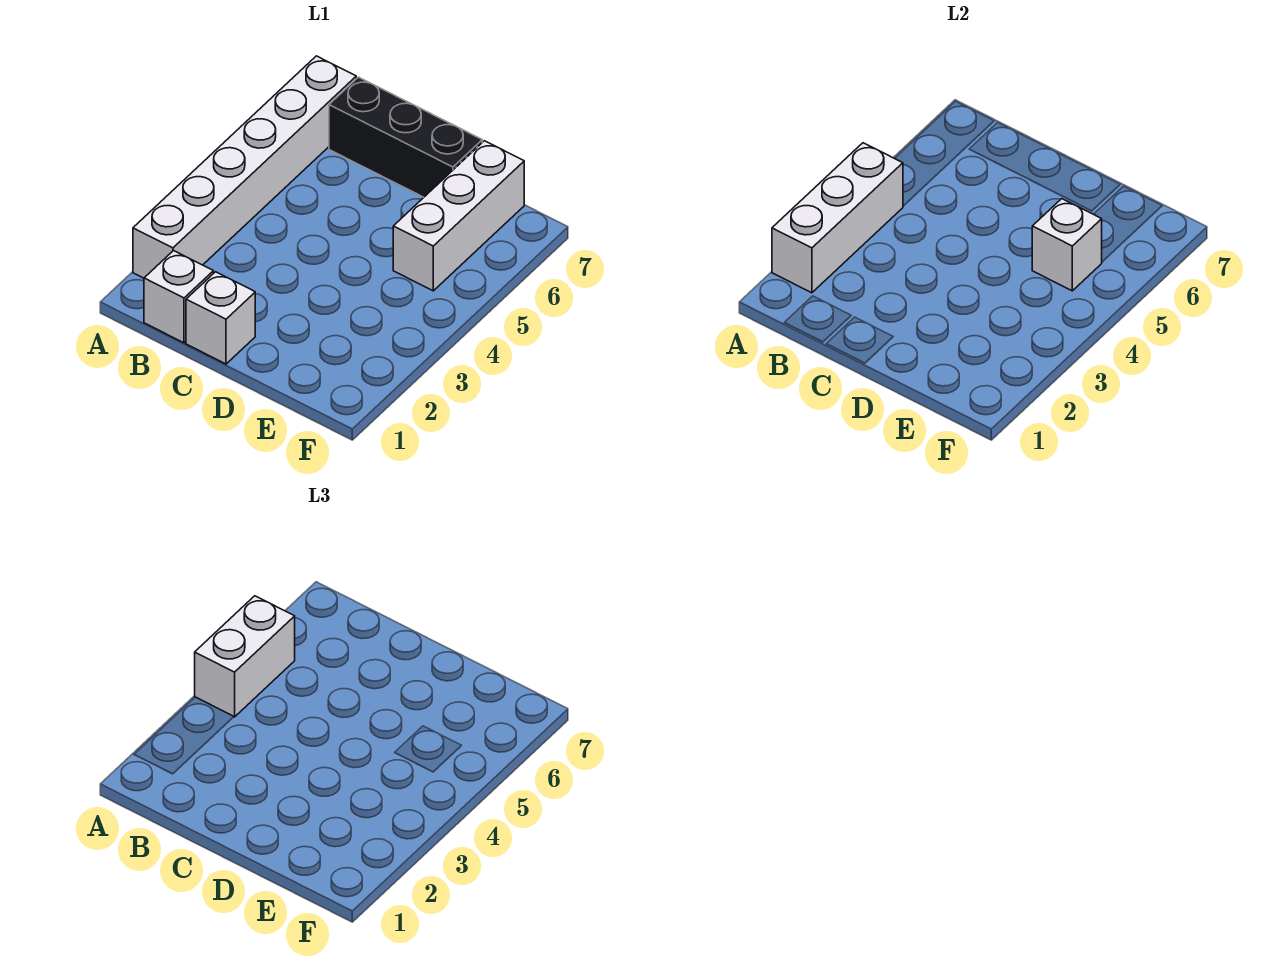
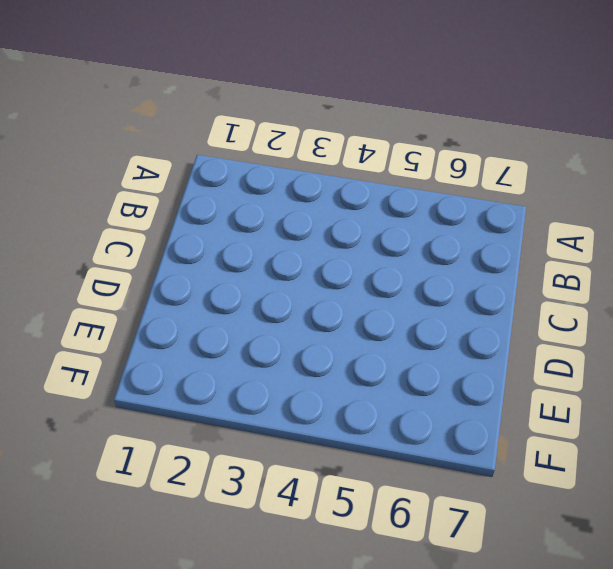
none -> white brick A2:A7 level 1
none -> white brick B1 level 1

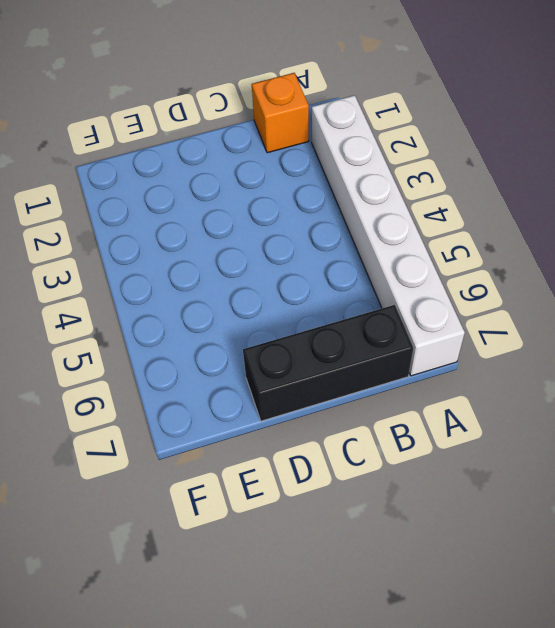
orange brick B1 level 1 -> white brick B1 level 1
none -> white brick C1 level 1
none -> white brick E5:E7 level 1

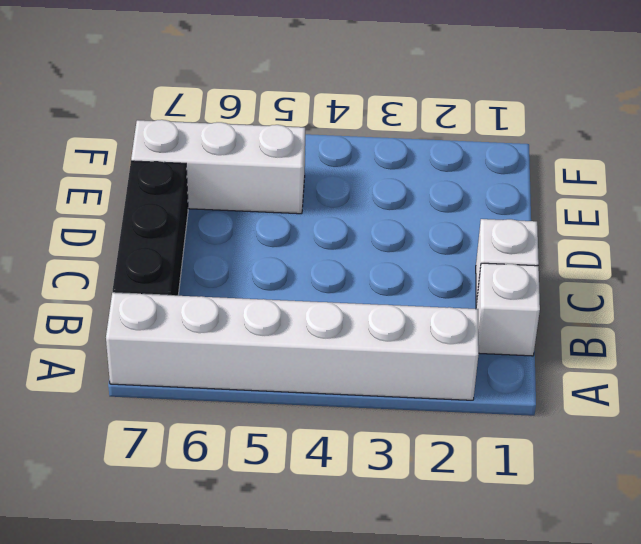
none -> white brick A2:A4 level 2
none -> white brick E5 level 2

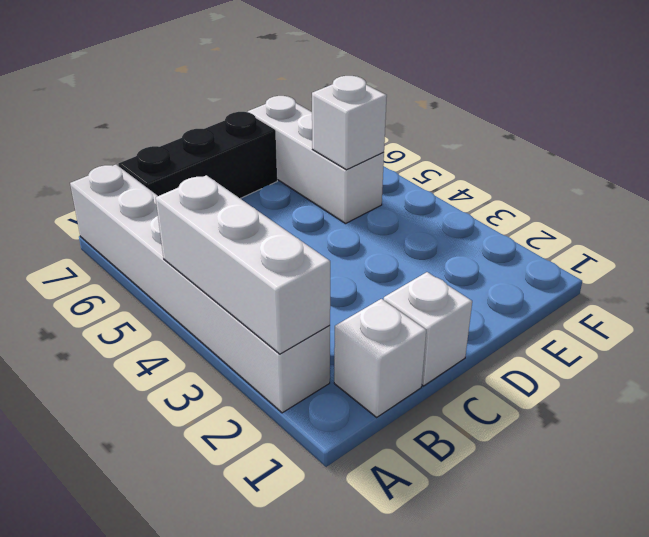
none -> white brick A4:A5 level 3

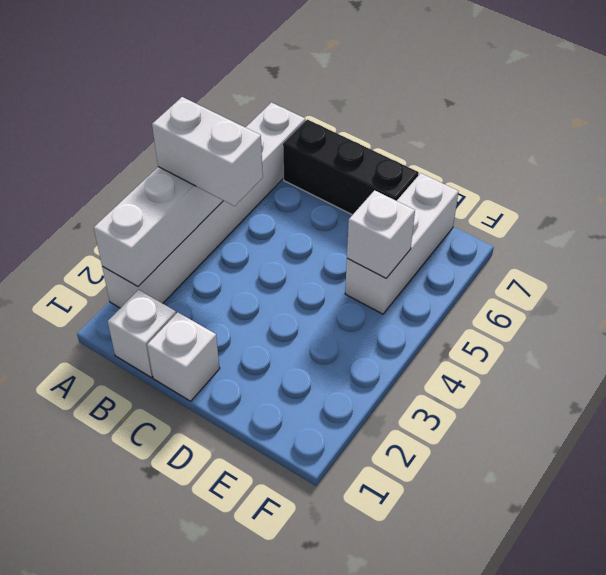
white brick A4:B4 level 3 -> white brick A4:A5 level 3

